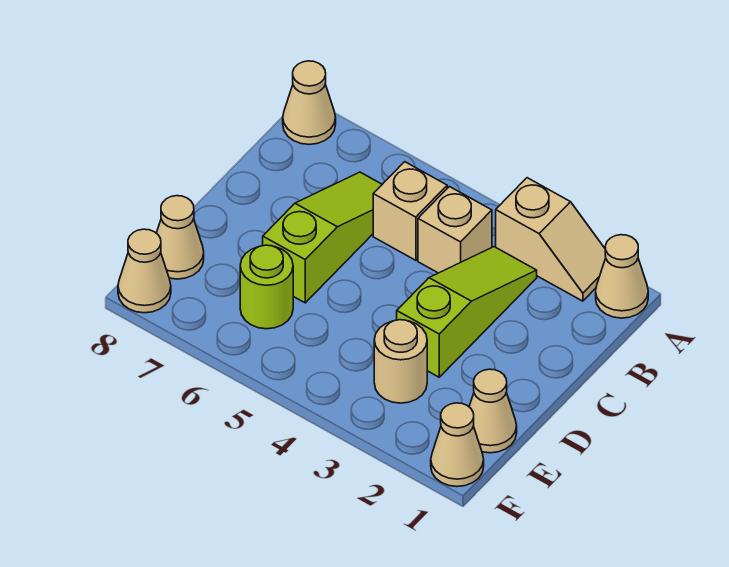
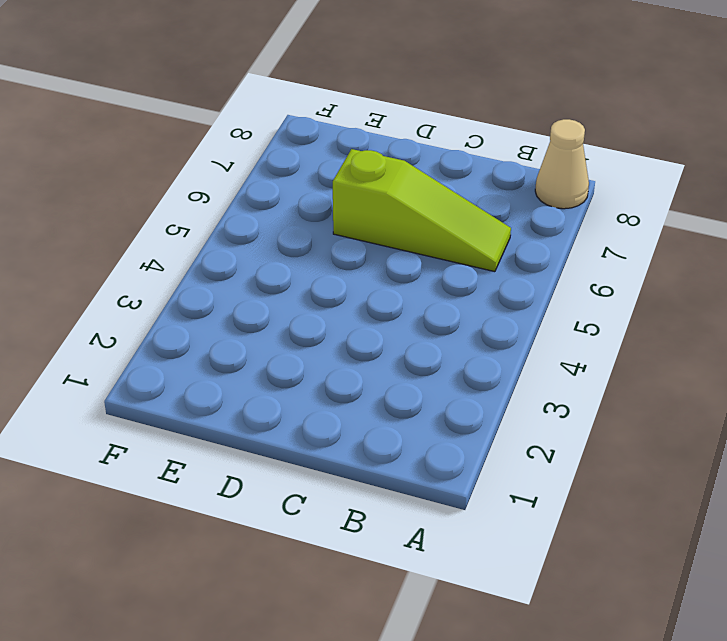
none -> tan cone A1 level 1
none -> tan slope A2:A3 level 1 top 3
none -> lime slope B3:D3 level 1 top D

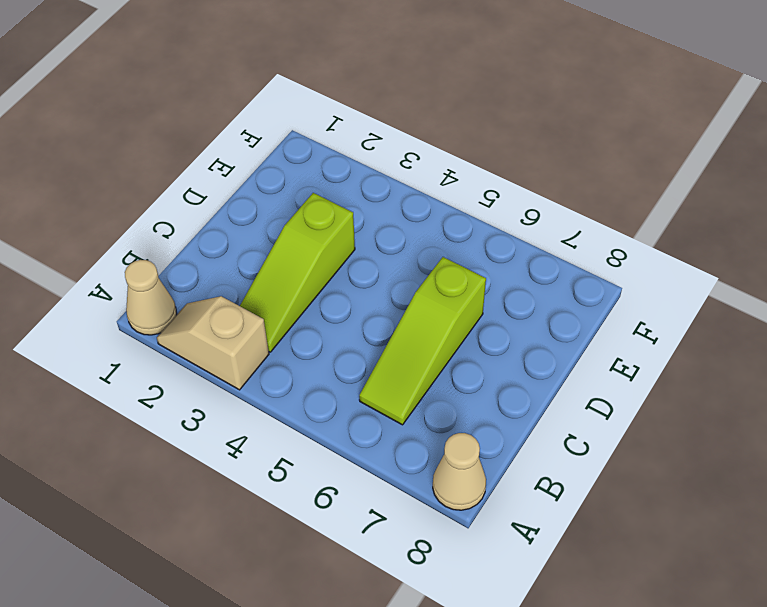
none -> tan brick B4 level 1
none -> tan brick B5 level 1
none -> tan cone E1 level 1

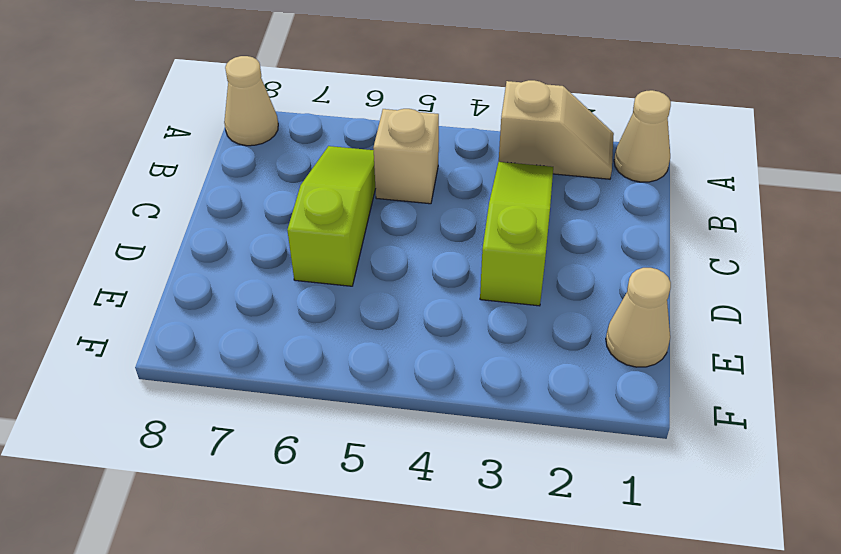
none -> tan brick B4 level 1
none -> tan round brick E3 level 1
none -> lime round brick E6 level 1

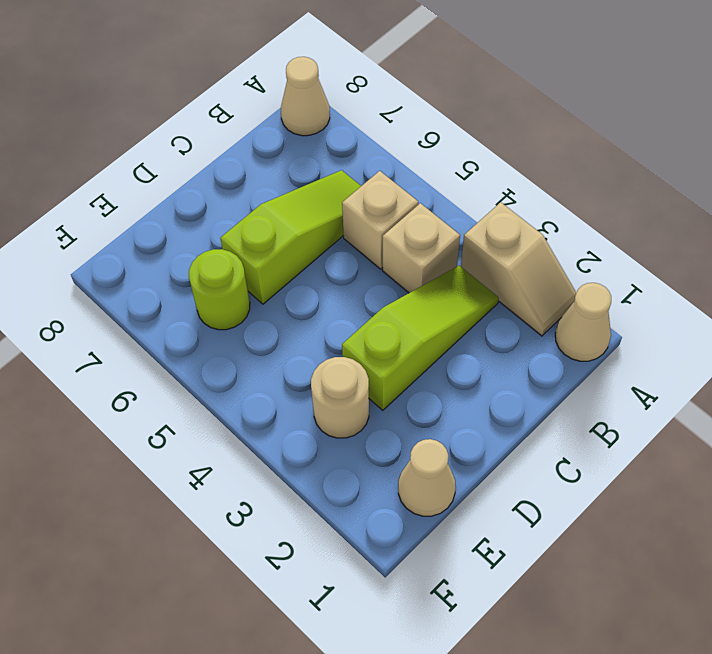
none -> tan cone E8 level 1
none -> tan cone F1 level 1
none -> tan cone F8 level 1

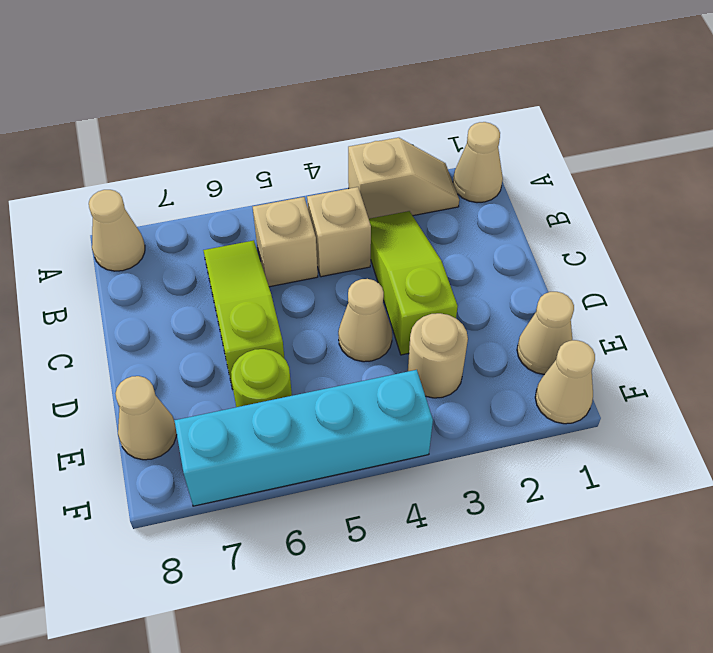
tan cone D4 level 1 -> tan cone F8 level 1
cyan brick F4:F7 level 1 -> none

